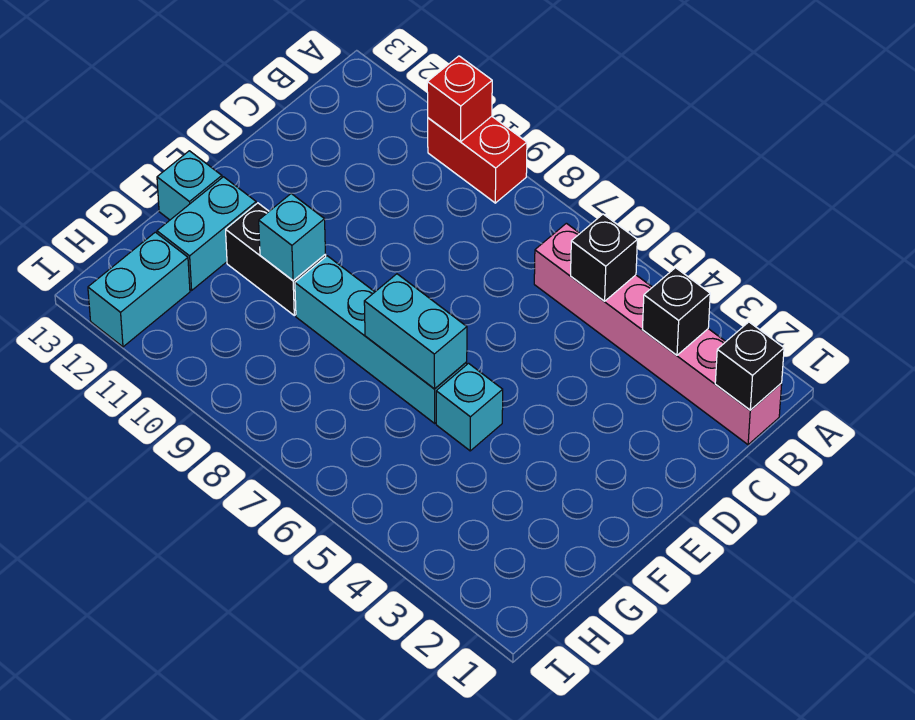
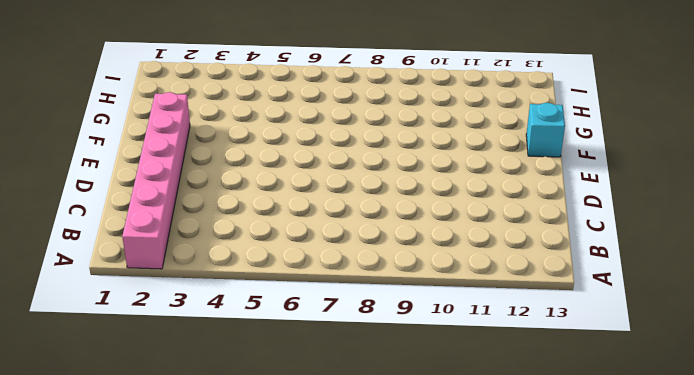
pink brick A2:F2 level 1 -> pink brick B1:B6 level 1
none -> red brick A9:A10 level 1
none -> cyan brick F5 level 1
none -> cyan brick F6:F9 level 1

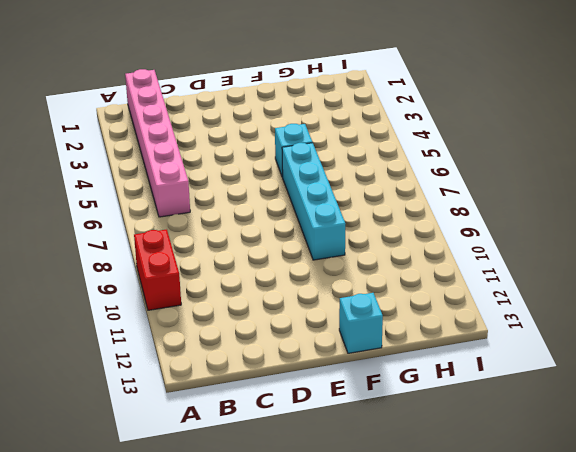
none -> black brick F10:F11 level 1
none -> cyan brick F12:G12 level 1
none -> cyan brick H12:I12 level 1

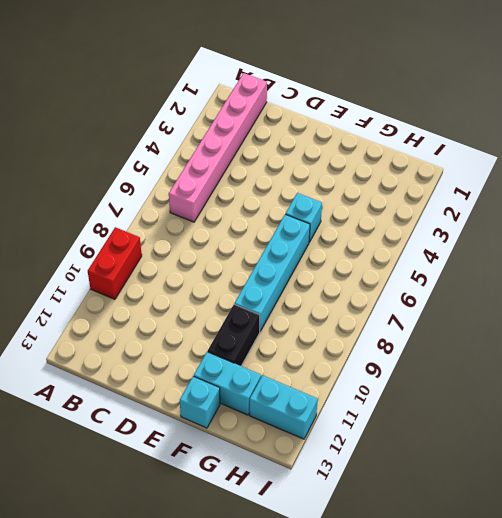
none -> red brick A10 level 2
none -> black brick B1 level 2
none -> black brick B3 level 2

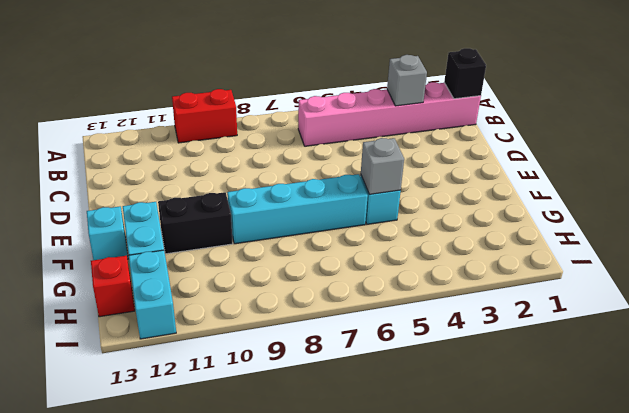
grey brick B3 level 2 -> black brick B3 level 2
grey brick F5 level 2 -> none
red brick H13 level 1 -> red brick A10 level 2
none -> black brick B5 level 2
none -> cyan brick F6:F7 level 2
none -> cyan brick F10 level 2

